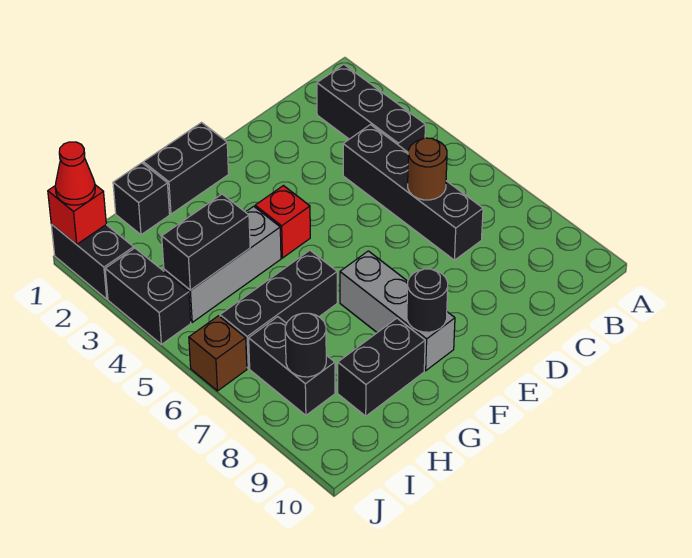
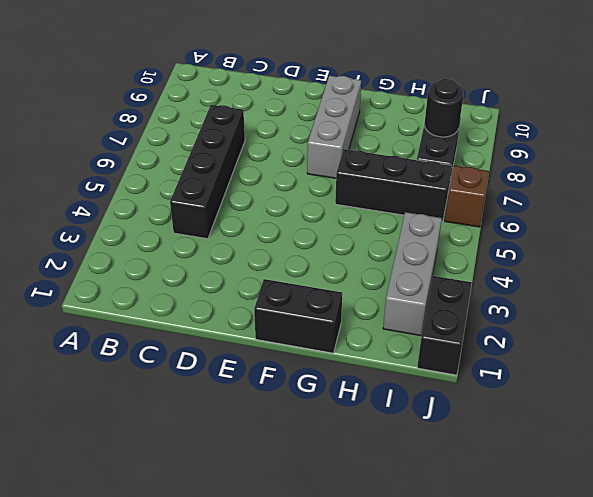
grey brick I2:I4 level 1 -> grey brick G4:I4 level 1
none -> black brick B2:B4 level 1
none -> red brick F4 level 1
none -> black brick G9:H9 level 1

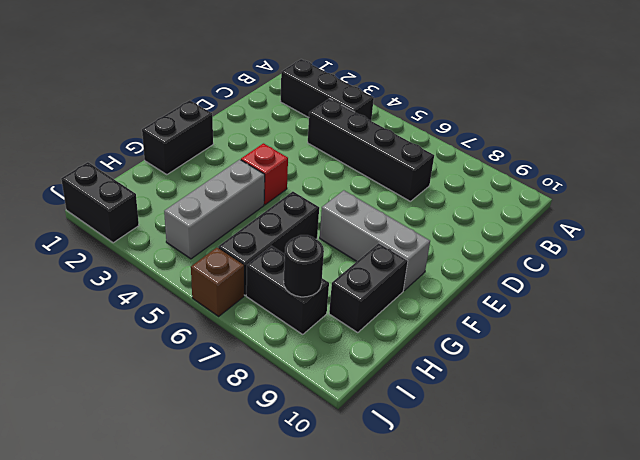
none -> black brick H1 level 1
none -> black brick J3:J4 level 1
none -> brown round brick C6 level 2

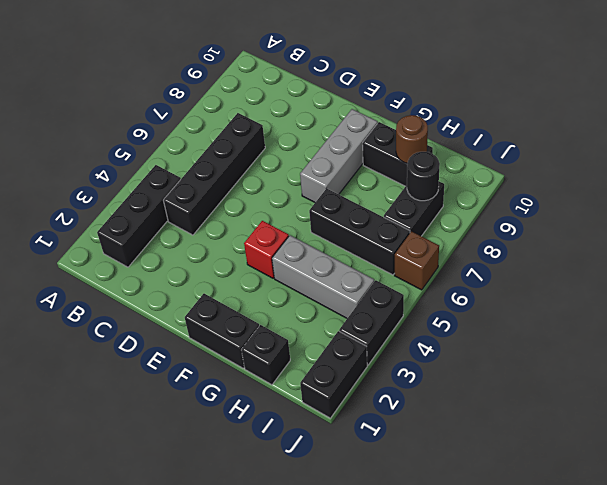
brown round brick H9 level 2 -> brown round brick C6 level 2
none -> black round brick F9 level 2
none -> black brick H4:I4 level 2
none -> red brick J1 level 2

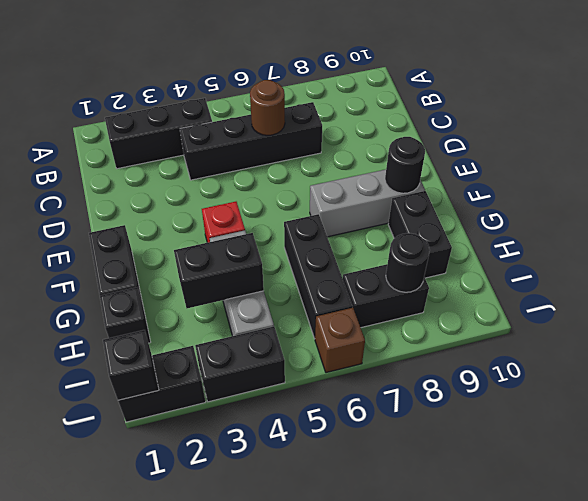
black brick H3:H4 level 2 -> black brick H4:I4 level 2
black brick J1 level 2 -> red brick J1 level 2
none -> red cone J1 level 3

